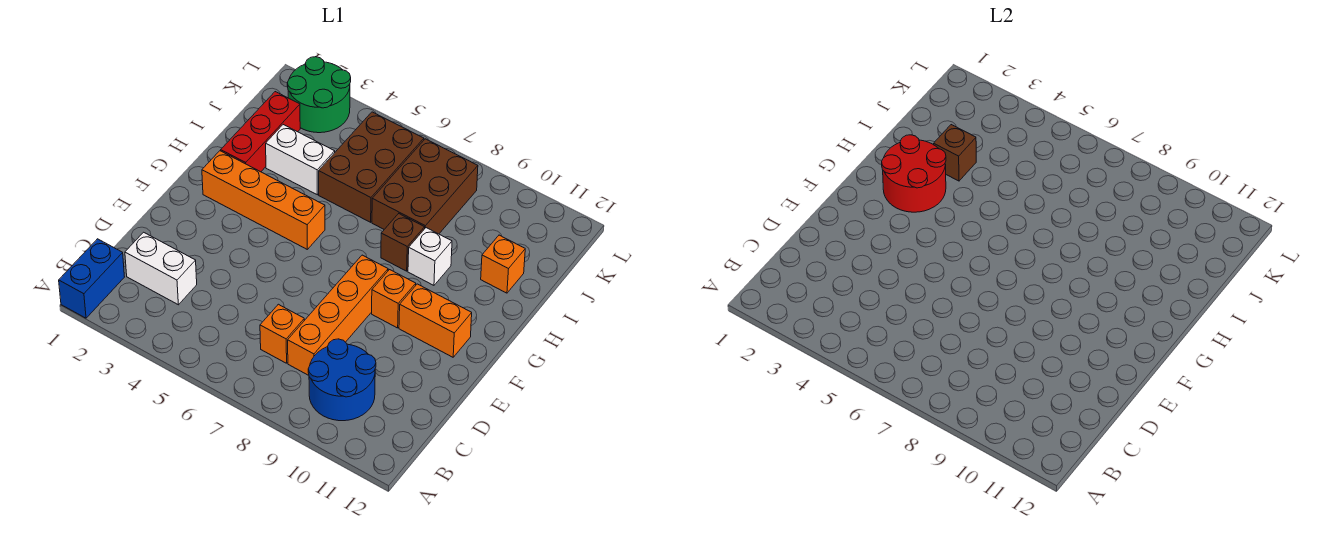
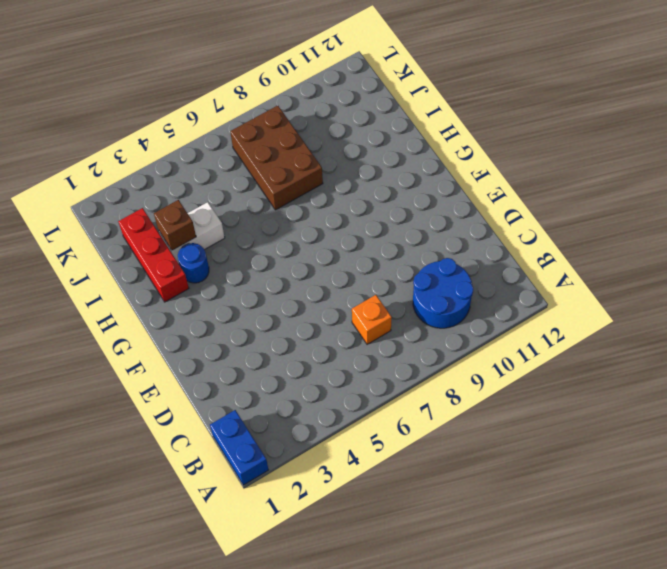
blue round brick H3 level 1 -> none
none -> white brick C2:C3 level 1
none -> orange brick C8:F8 level 1
none -> orange brick F9 level 1

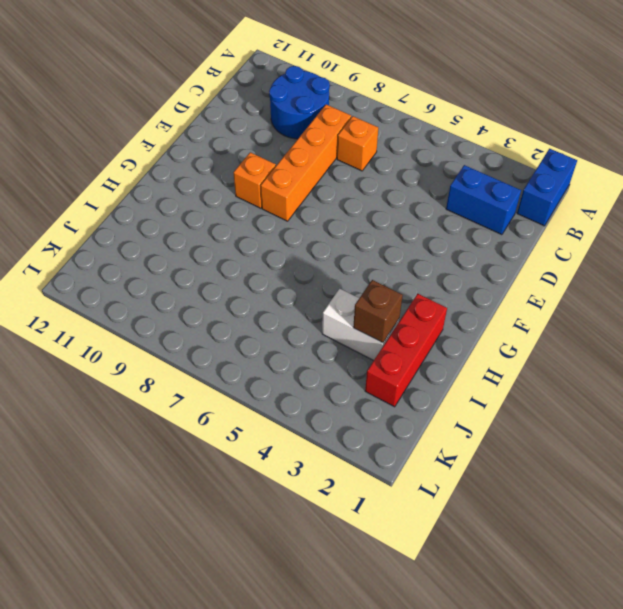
blue brick C2:C3 level 1 -> white brick C2:C3 level 1
none -> orange brick F10:F11 level 1
none -> orange brick G2:G5 level 1
none -> brown brick H8 level 1

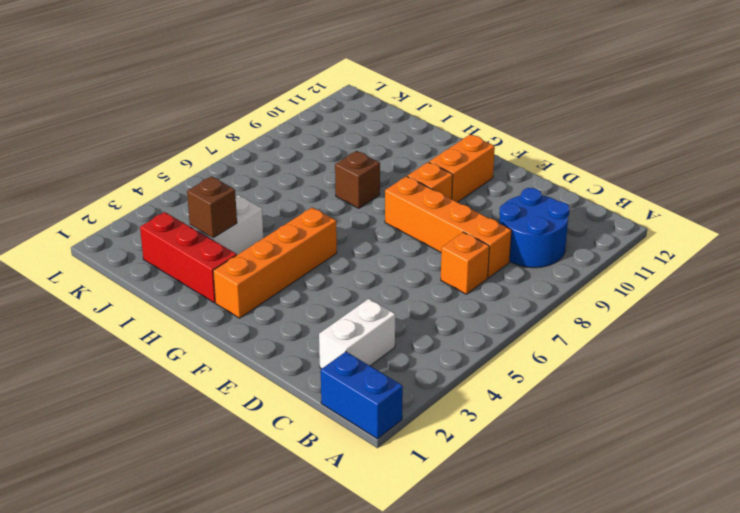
none -> white brick H9 level 1
none -> brown brick I5:K6 level 1
none -> brown brick I7:K8 level 1

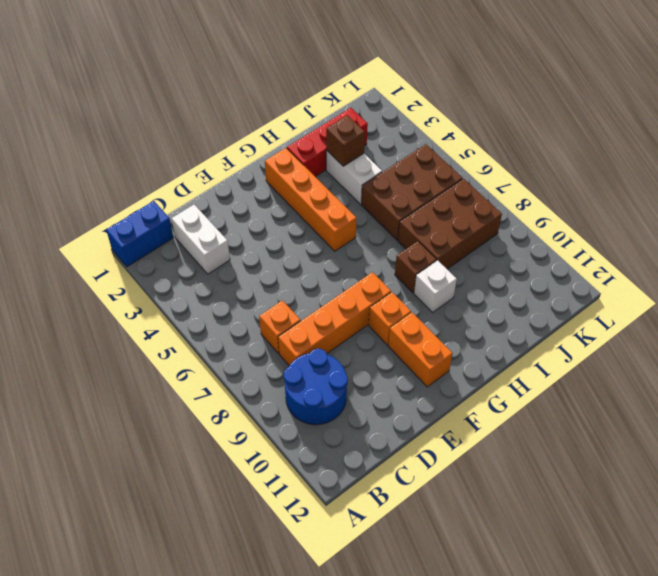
none -> orange brick I11 level 1
none -> green round brick K2:L3 level 1
none -> red round brick G2:H3 level 2

